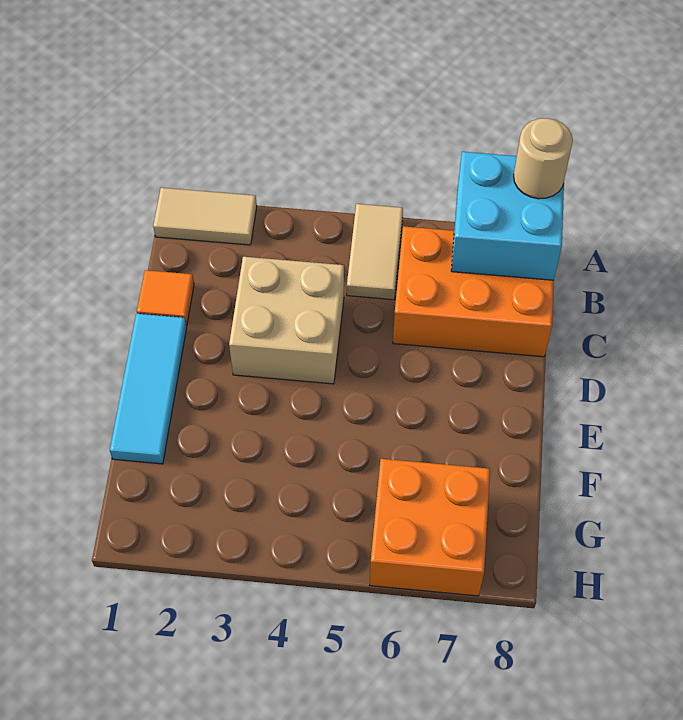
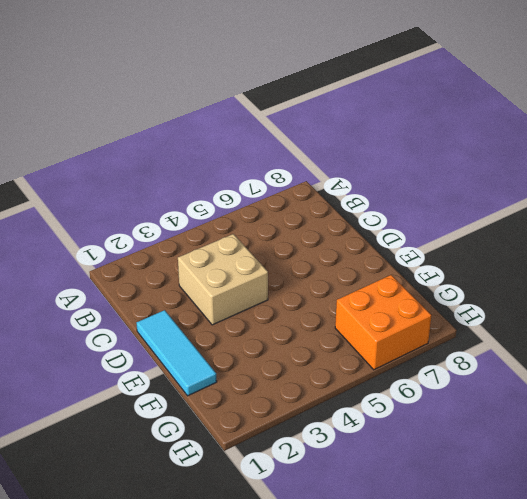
none -> tan tile A1:A2 level 1
none -> tan tile A5:B5 level 1

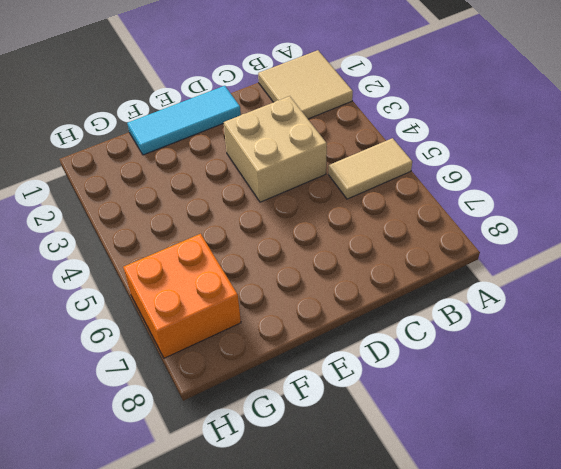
tan tile A1:B2 level 1 -> tan tile A1:A2 level 1
none -> orange brick B6:C8 level 1
none -> orange tile C1 level 1

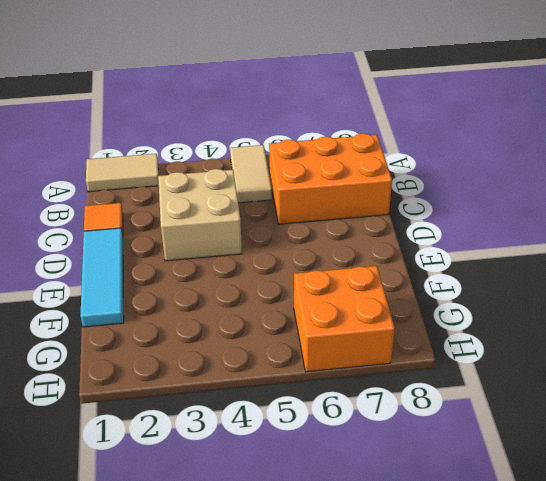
none -> cyan brick A7:B8 level 2
none -> tan round brick A8 level 3

